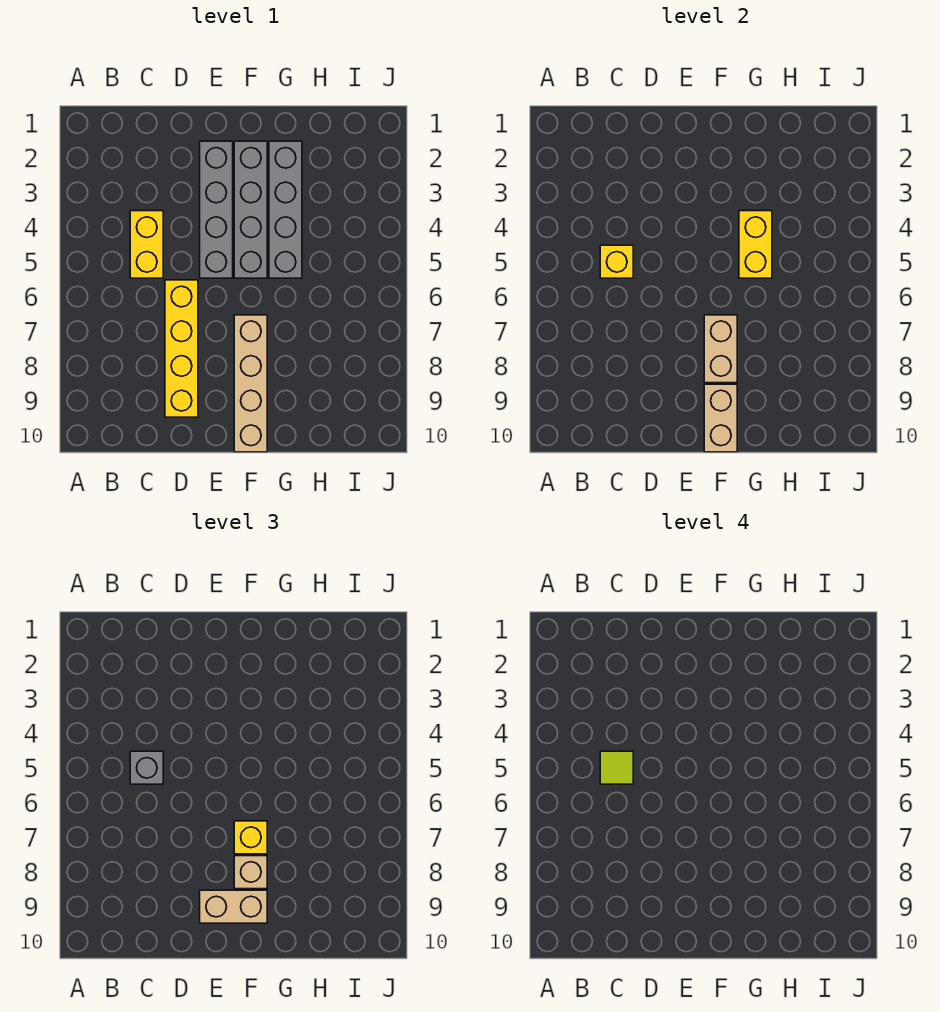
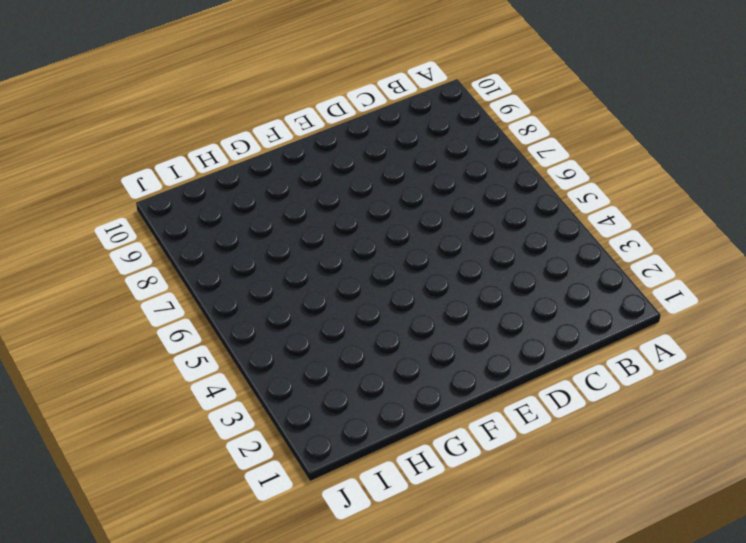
none -> yellow brick C4:C5 level 1
none -> yellow brick D6:D9 level 1
none -> grey brick E2:E5 level 1

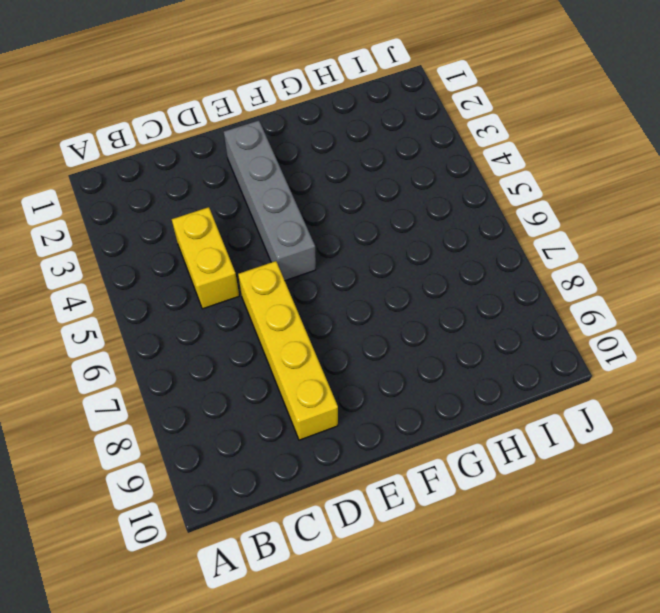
none -> grey brick F2:F5 level 1
none -> tan brick F7:F10 level 1
none -> grey brick G2:G5 level 1

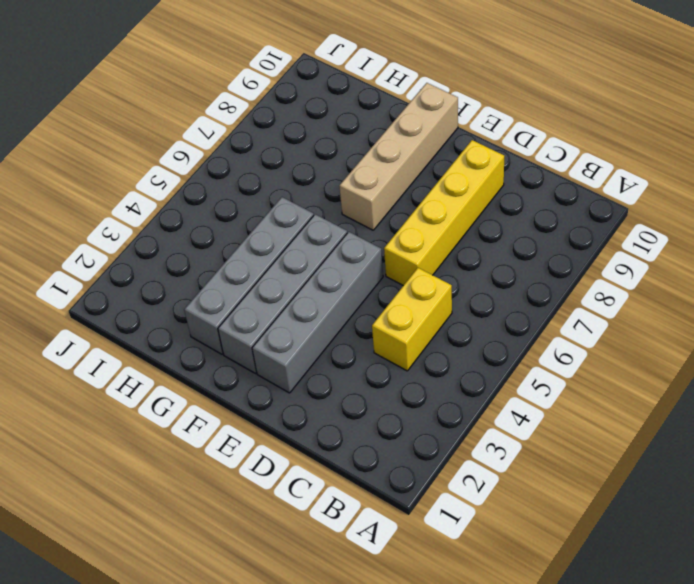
none -> yellow brick C5 level 2
none -> tan brick F7:F8 level 2
none -> tan brick F9:F10 level 2

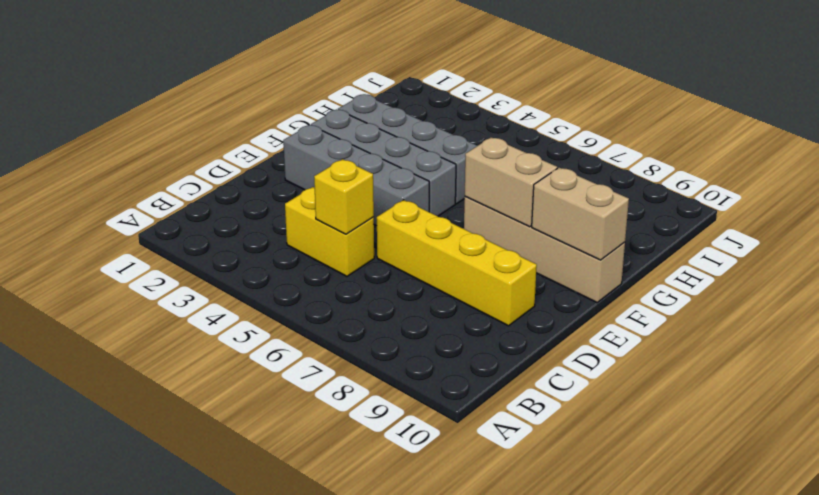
none -> yellow brick G4:G5 level 2
none -> grey brick C5 level 3
none -> tan brick E9:F9 level 3

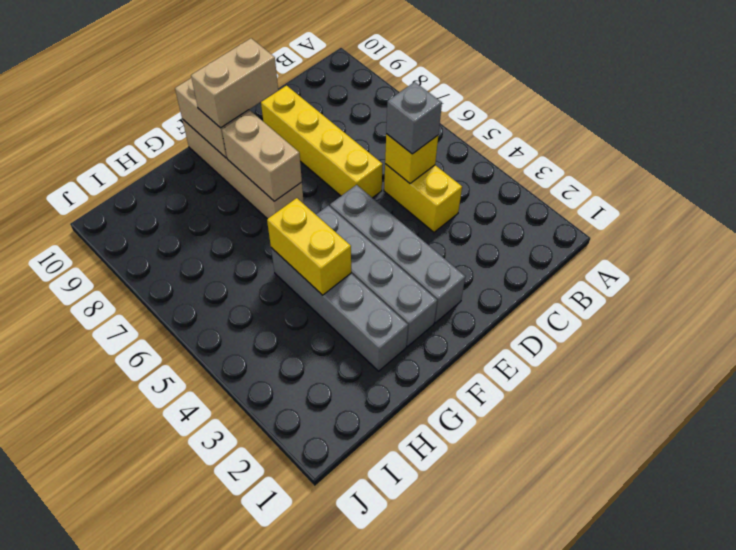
none -> yellow brick F7 level 3
none -> tan brick F8 level 3
none -> lime tile C5 level 4

